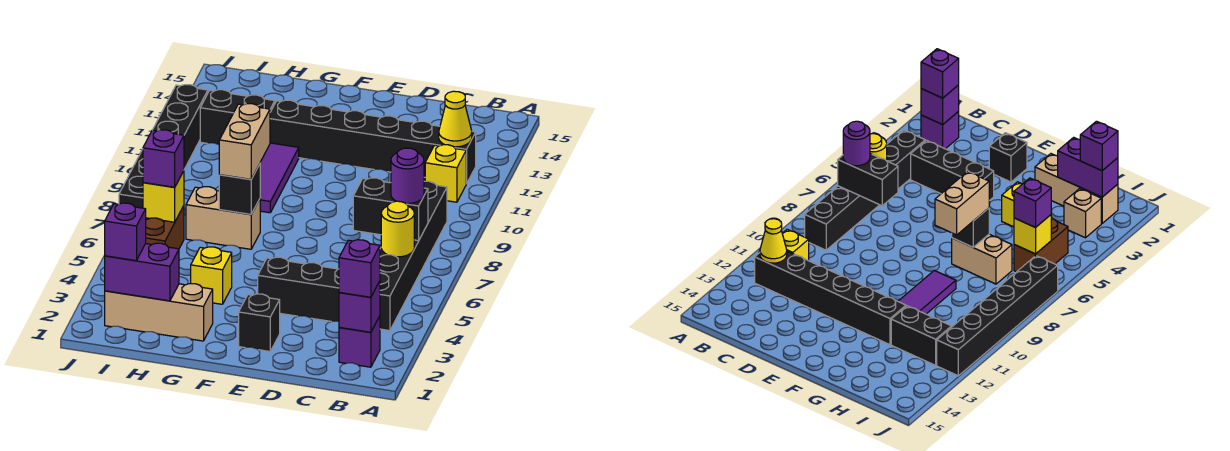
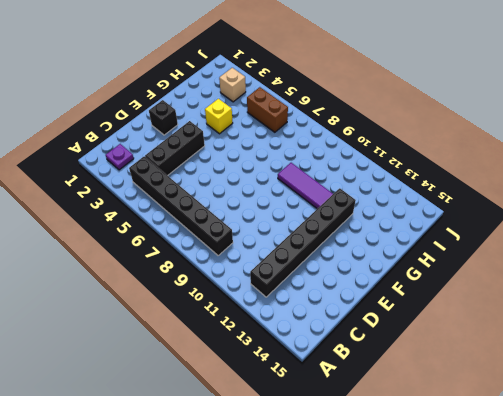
purple plate B2 level 1 -> purple brick B2 level 1
none -> yellow brick B11 level 1
none -> tan brick G2:I2 level 1
none -> tan brick G7:H7 level 1

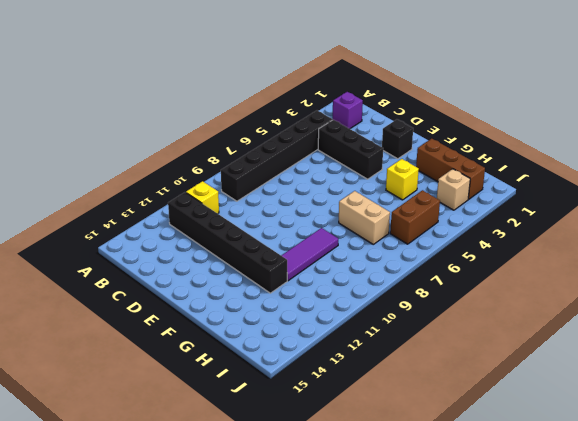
brown brick G2:I2 level 1 -> tan brick G2:I2 level 1
none -> black brick H12:I12 level 1
none -> black brick J7:J12 level 1
none -> purple brick B2 level 2

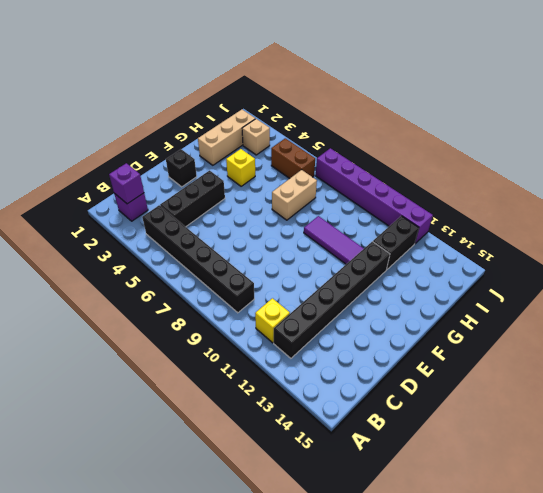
purple brick J7:J12 level 1 -> black brick J7:J12 level 1
none -> yellow round brick B6 level 2
none -> black brick B7:C7 level 2
none -> yellow cone B12 level 2

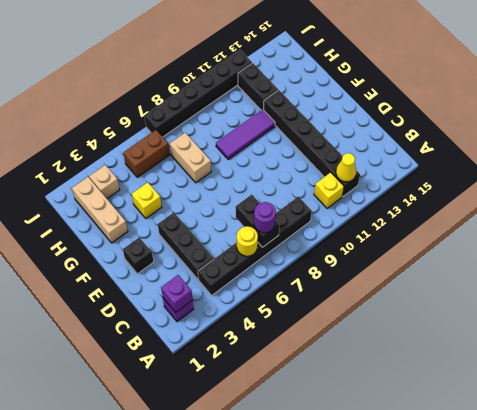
none -> black brick G7 level 2
none -> purple brick H2:I2 level 2
none -> yellow brick I6 level 2

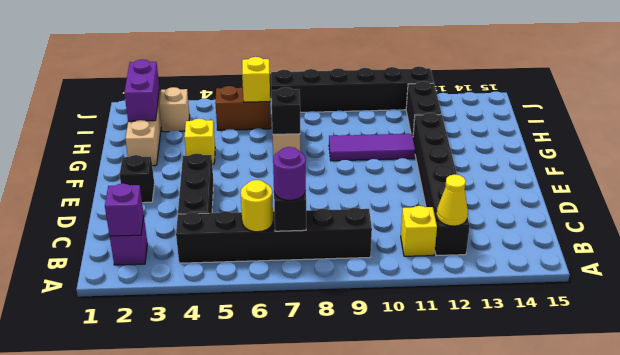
none -> purple brick B2 level 3
none -> tan brick G7:G8 level 3
none -> purple brick I2 level 3

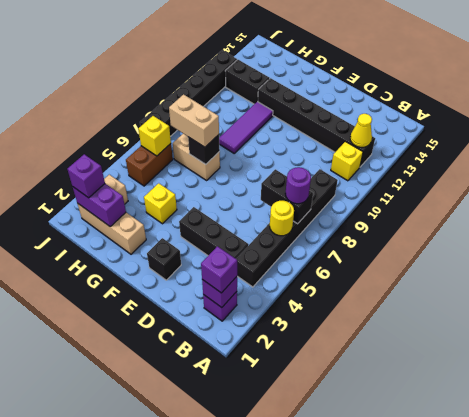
tan brick G7:H7 level 3 -> tan brick G7:G8 level 3
none -> purple brick I6 level 3

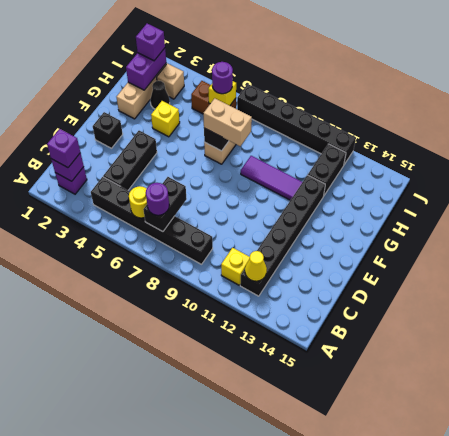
black cone H3 level 1 -> none
purple round brick I6 level 3 -> purple brick I6 level 3

